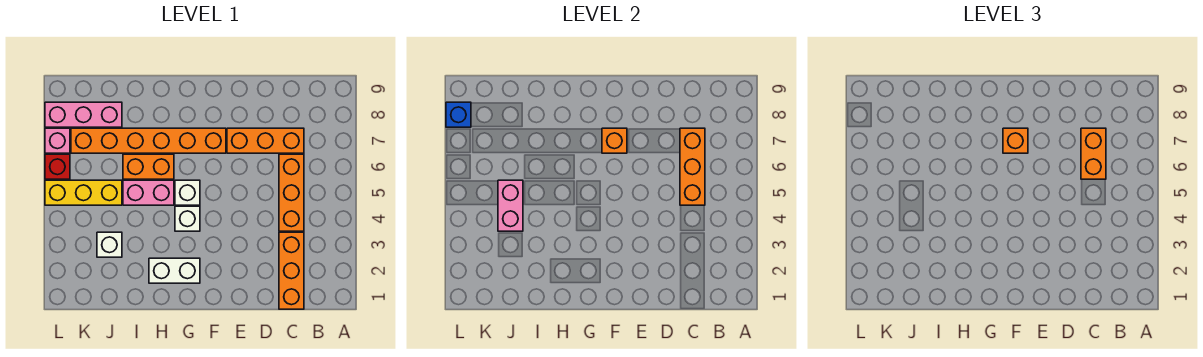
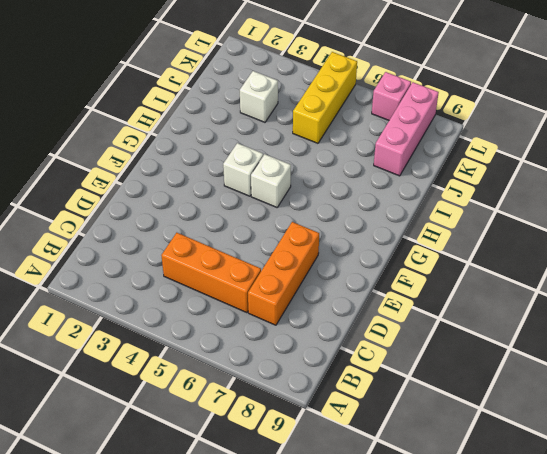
none -> orange brick C1:C3 level 1
none -> orange brick F7:K7 level 1
none -> white brick G2:H2 level 1

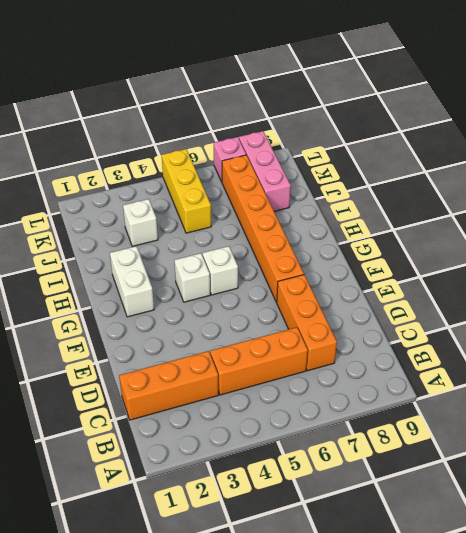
none -> pink brick H5:I5 level 1
none -> orange brick H6:I6 level 1
none -> red brick L6 level 1

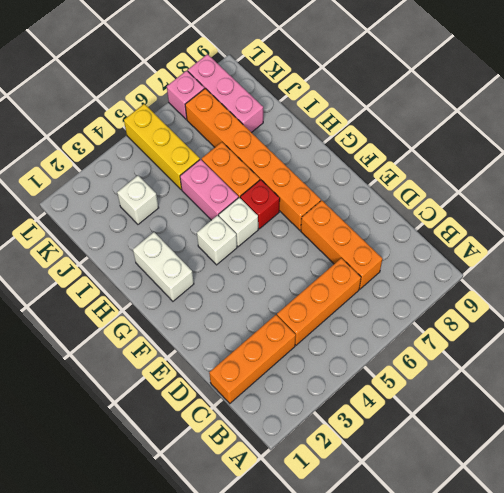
red brick G6 level 1 -> red brick L6 level 1
none -> orange brick C5:C7 level 2
none -> orange brick F7 level 2
none -> pink brick J4:J5 level 2

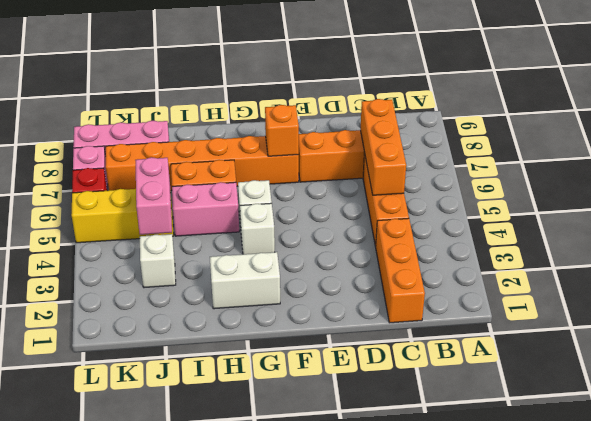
none -> blue brick L8 level 2
none -> orange brick C6:C7 level 3
none -> orange brick F7 level 3

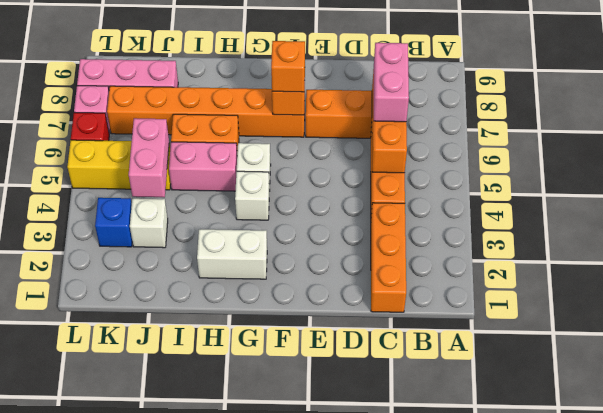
pink brick C6:C7 level 3 -> orange brick C6:C7 level 3
blue brick K3 level 1 -> blue brick L8 level 2

